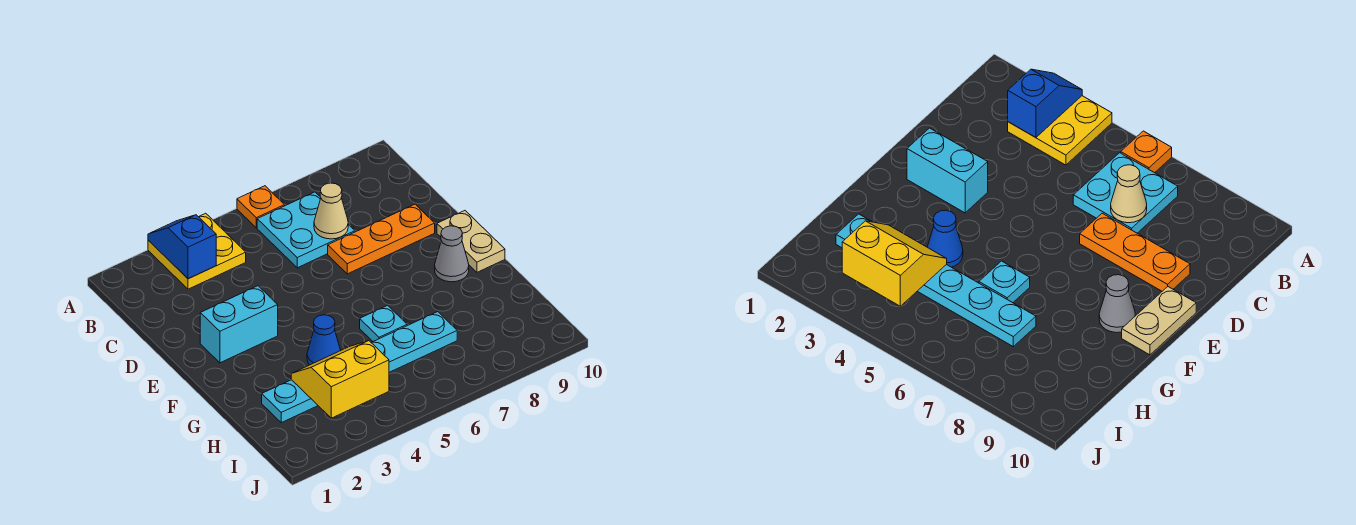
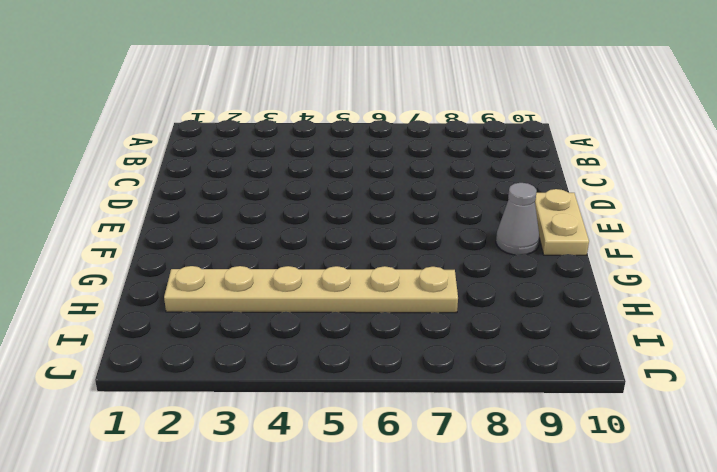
tan plate H2:H7 level 1 -> cyan plate H2:H7 level 1
none -> yellow plate A3:B4 level 1
none -> orange plate A6 level 1
none -> cyan plate B6:C7 level 1

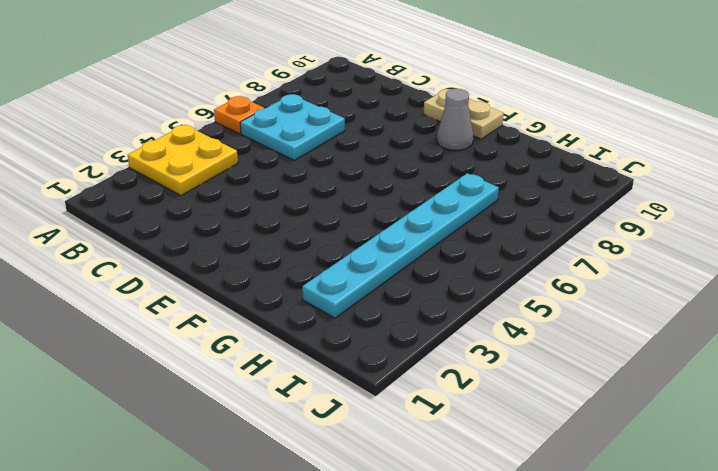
none -> orange plate D7:D9 level 1
none -> cyan brick E2:E3 level 1
none -> blue cone G4 level 1

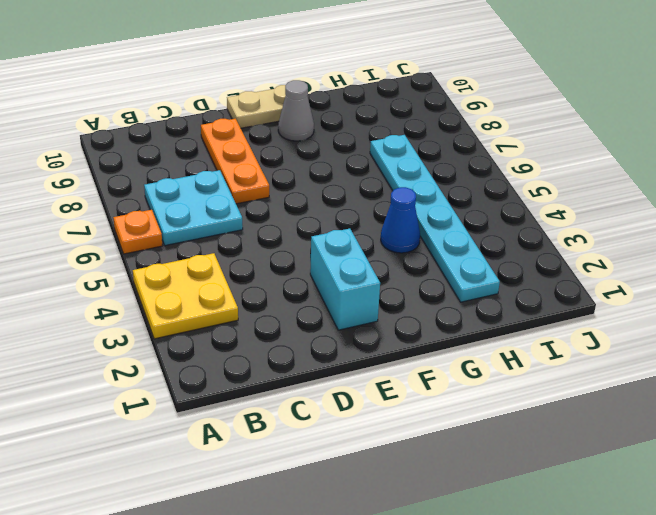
none -> cyan plate G6 level 1
none -> blue slope A3:B3 level 2 top B
none -> tan cone C7 level 2

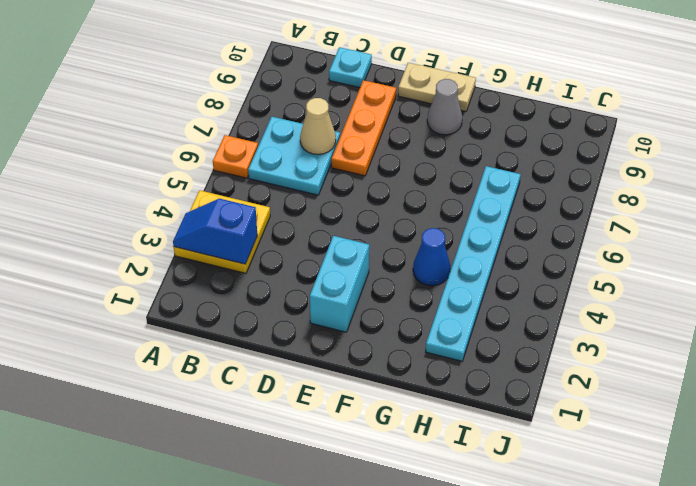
cyan plate C10 level 1 -> cyan plate G6 level 1
none -> yellow slope H3:I4 level 2 top I

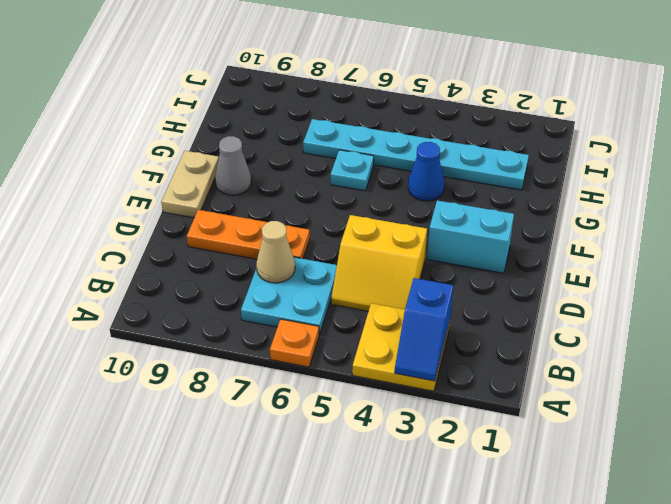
yellow slope C4:D5 level 1 top D -> yellow slope H3:I4 level 2 top I

